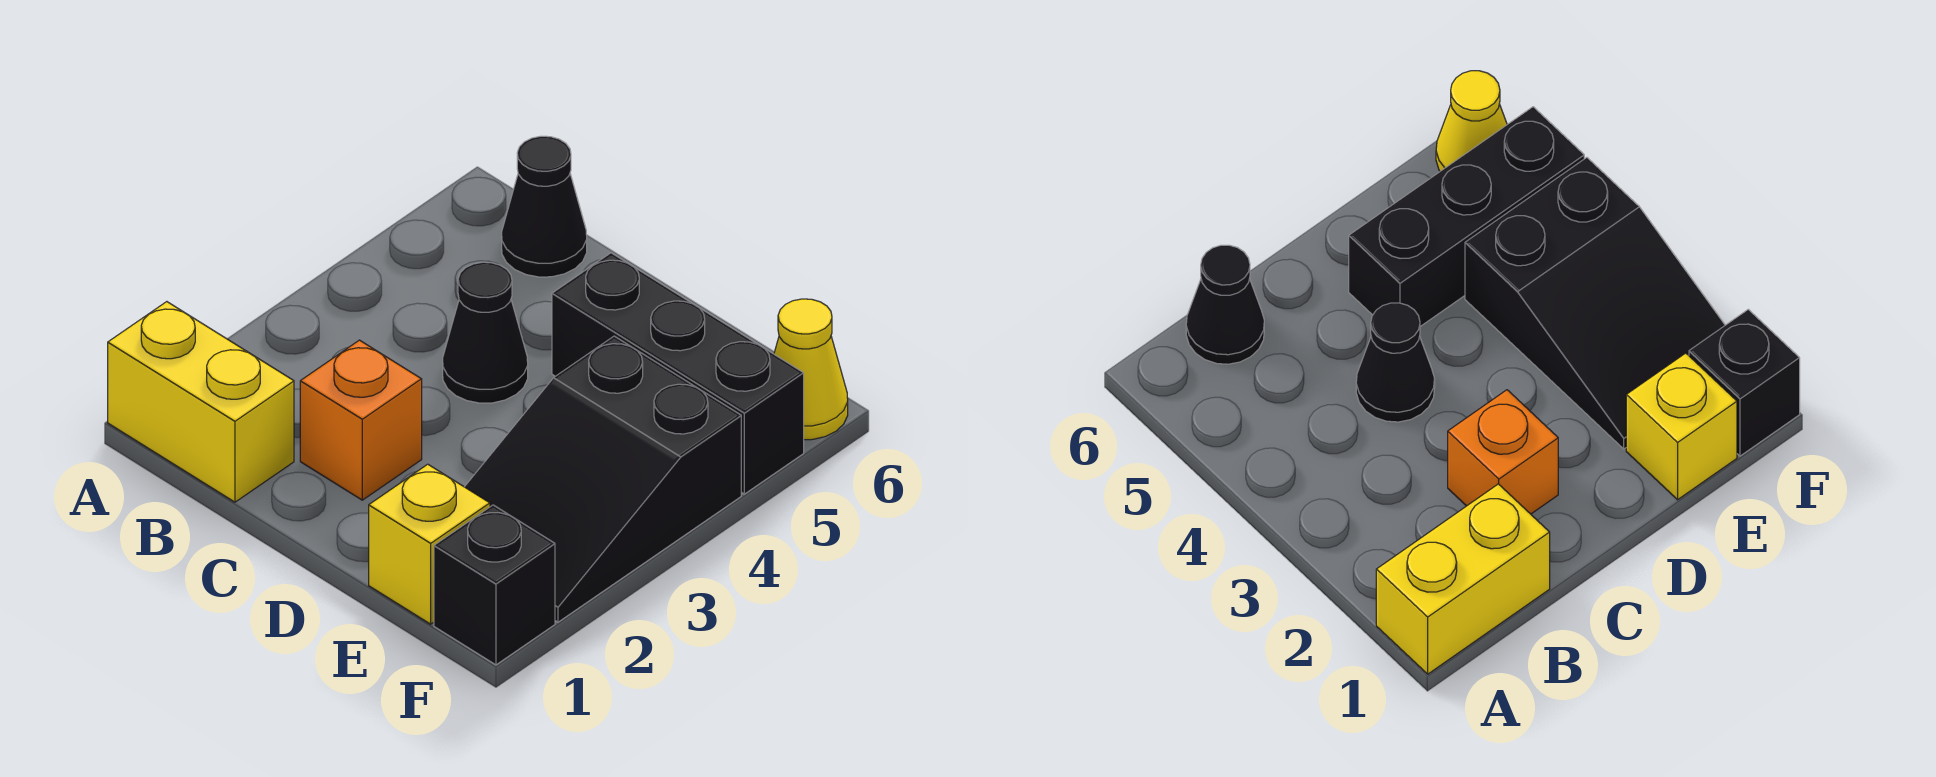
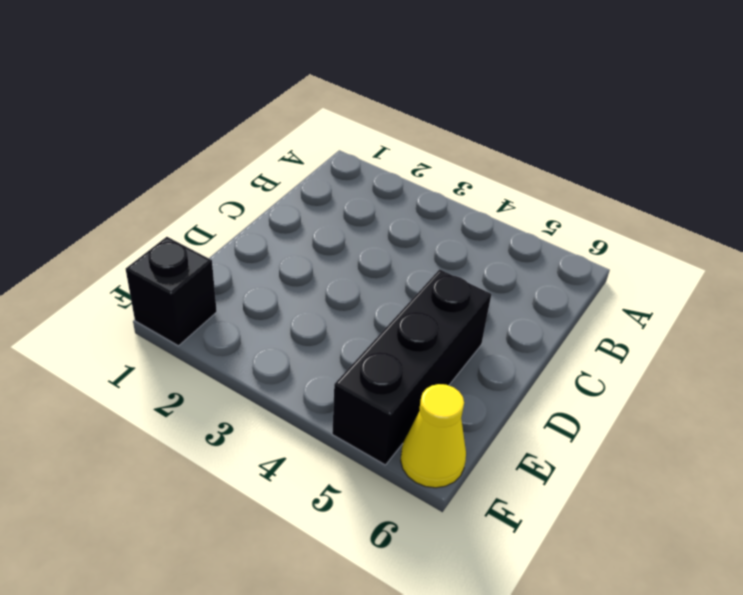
none -> yellow brick A1:B1 level 1
none -> black cone B6 level 1

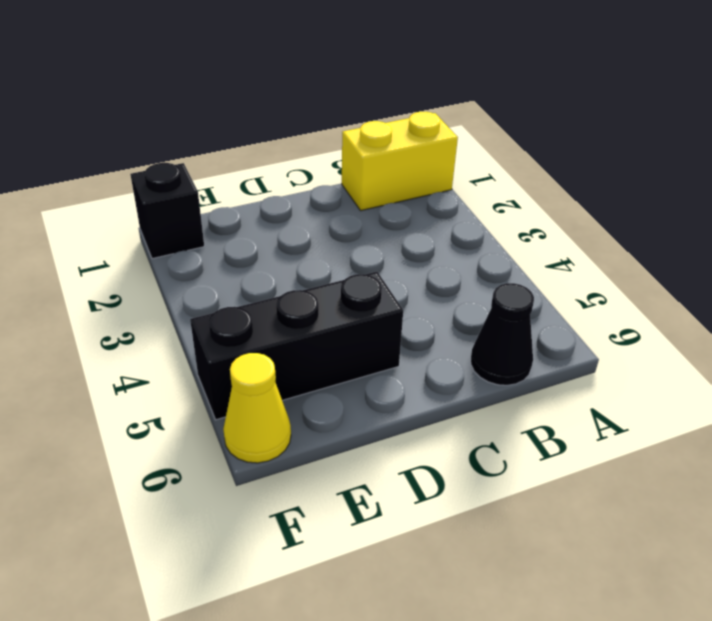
none -> orange brick C2 level 1
none -> black cone C4 level 1

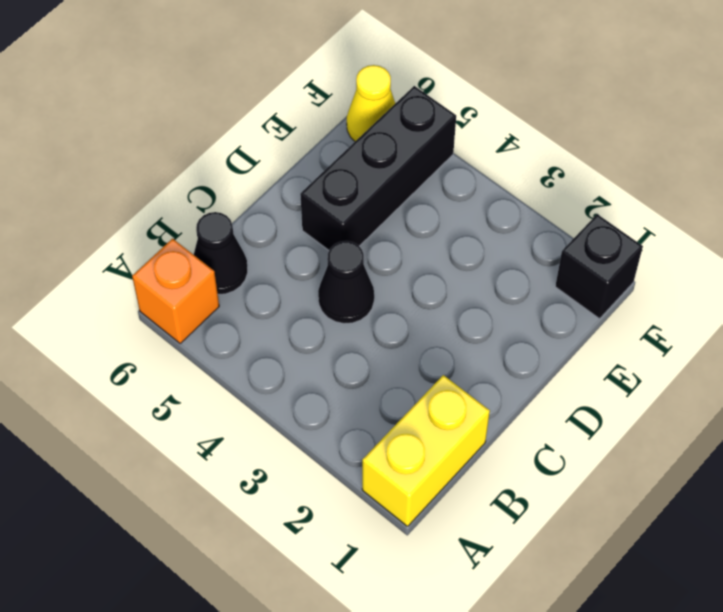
orange brick A6 level 1 -> orange brick C2 level 1
none -> yellow brick E1 level 1
none -> black slope E2:F4 level 1 top 4

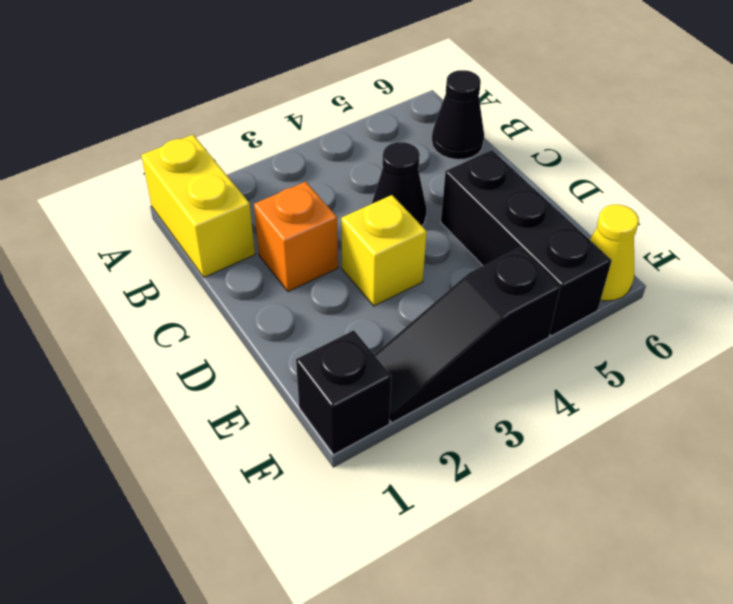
yellow brick D3 level 1 -> yellow brick E1 level 1
black slope F2:F4 level 1 top 4 -> black slope E2:F4 level 1 top 4

